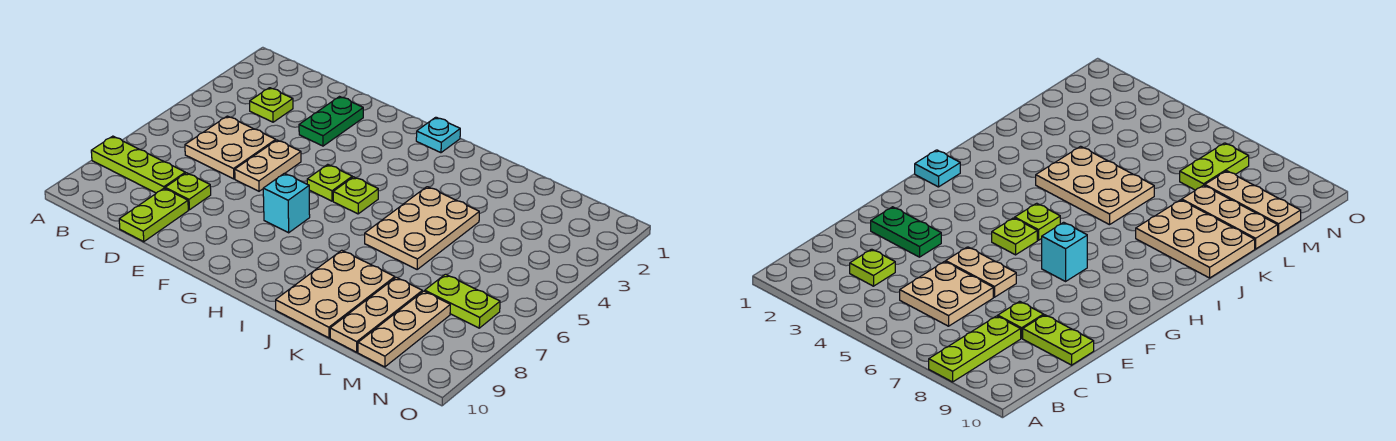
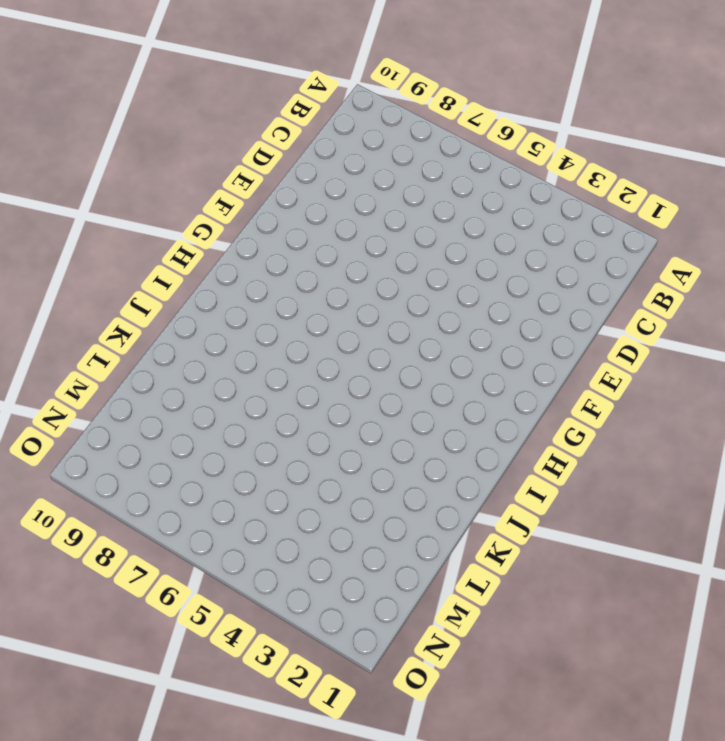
none -> lime plate A8:C8 level 1
none -> lime plate C3 level 1
none -> tan plate C5:D6 level 1

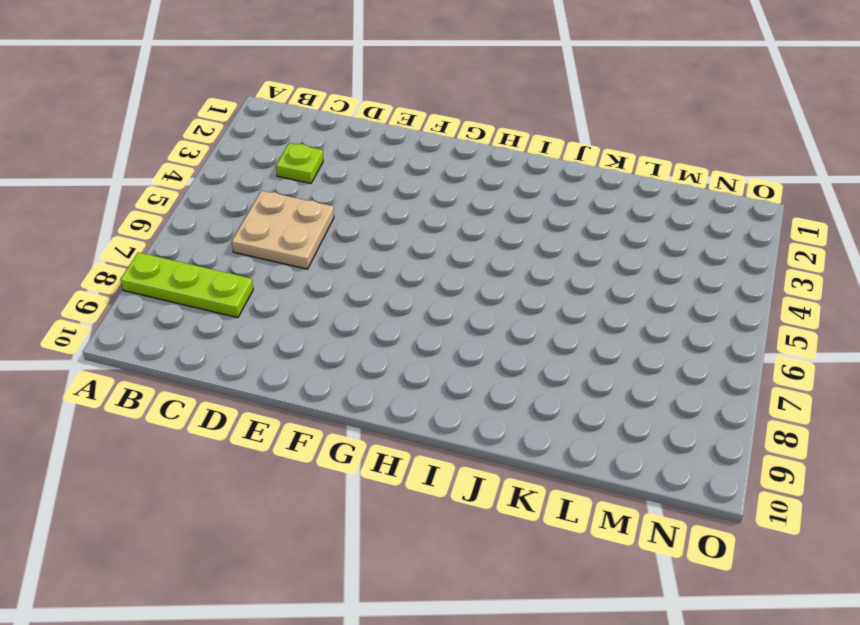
none -> lime plate D8 level 1
none -> lime plate D9:D10 level 1
none -> green plate E2:E3 level 1

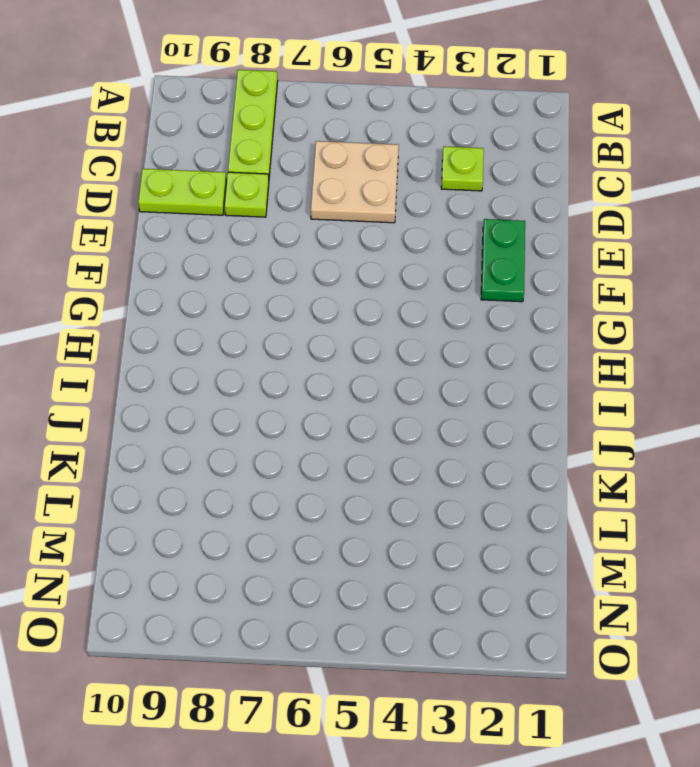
green plate E2:F2 level 1 -> green plate E2:E3 level 1
none -> tan plate E5:E6 level 1
none -> lime plate G5 level 1
none -> cyan brick G7 level 1

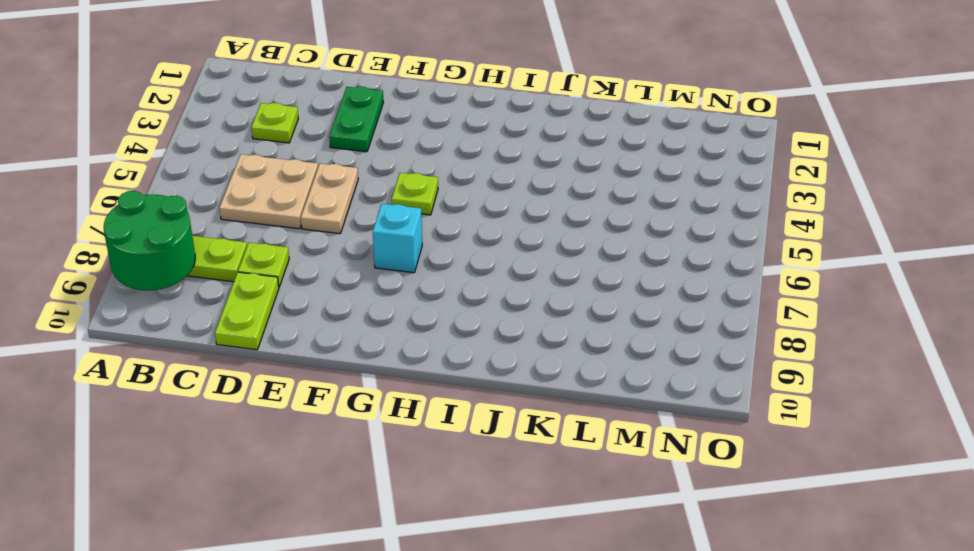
green round brick A8:B9 level 2 -> none
none -> cyan plate H1 level 1
none -> lime plate H5 level 1
none -> tan plate J4:K6 level 1

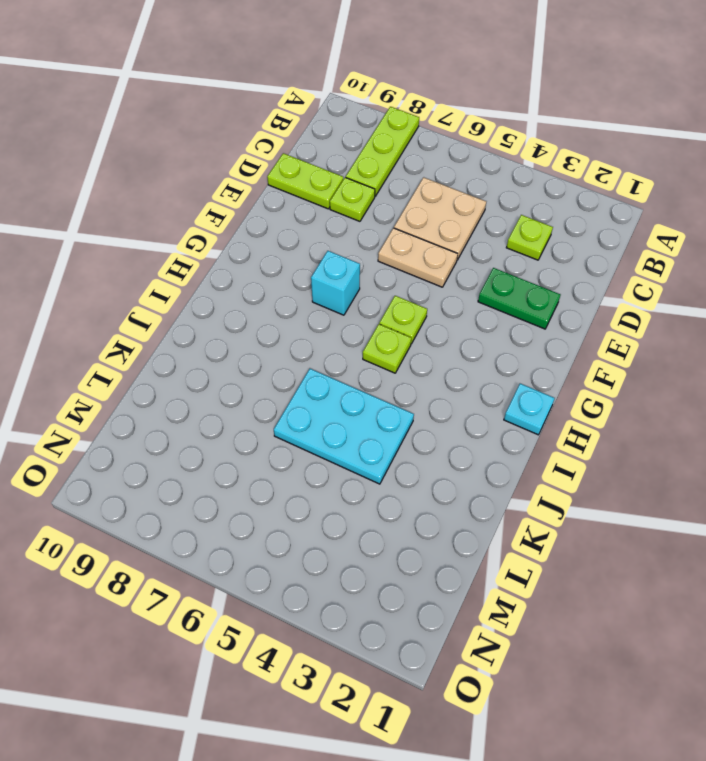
cyan plate J4:K6 level 1 -> tan plate J4:K6 level 1
none -> tan plate J8:K10 level 1
none -> tan plate L8:L10 level 1
none -> lime plate M7:N7 level 1

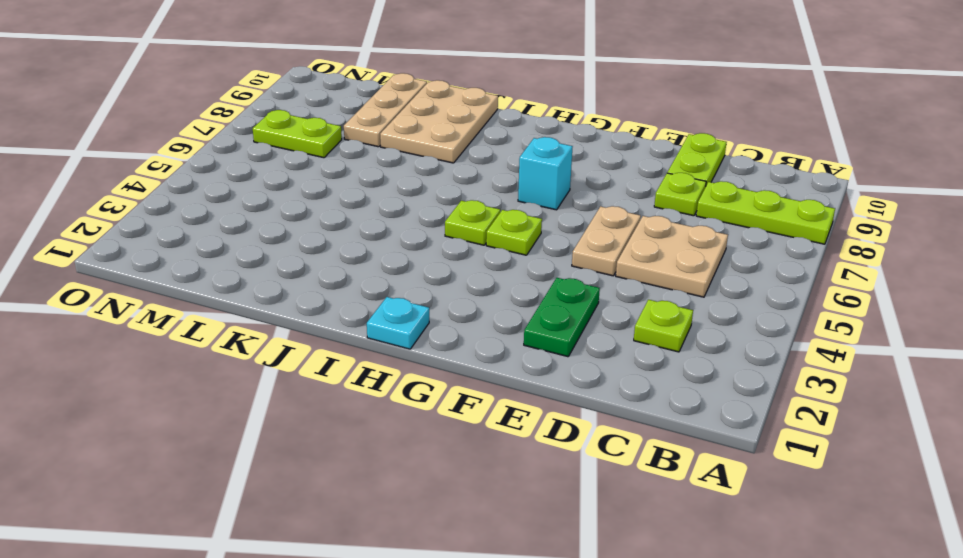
none -> tan plate J4:K6 level 1
none -> tan plate M8:M10 level 1

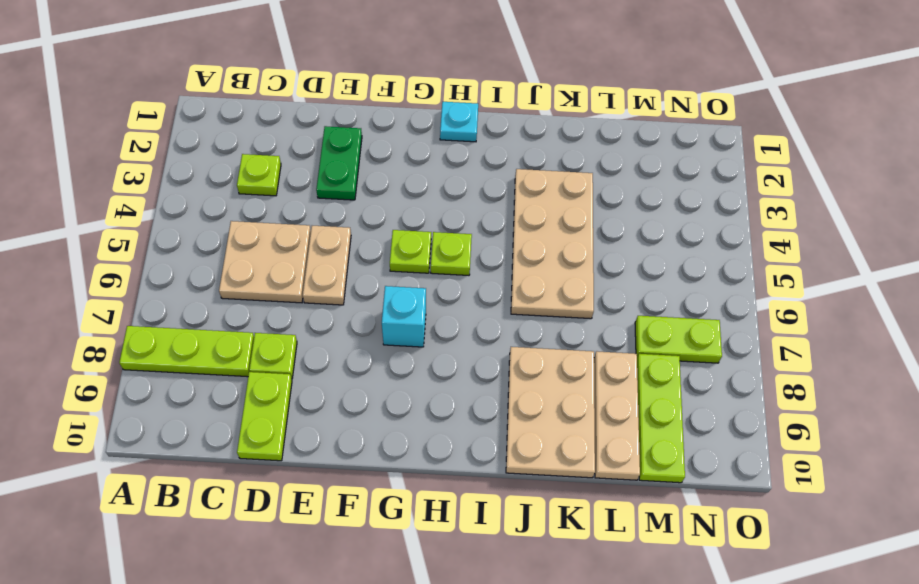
tan plate J3:K6 level 1 -> tan plate J4:K6 level 1
lime plate M8:M10 level 1 -> tan plate M8:M10 level 1

